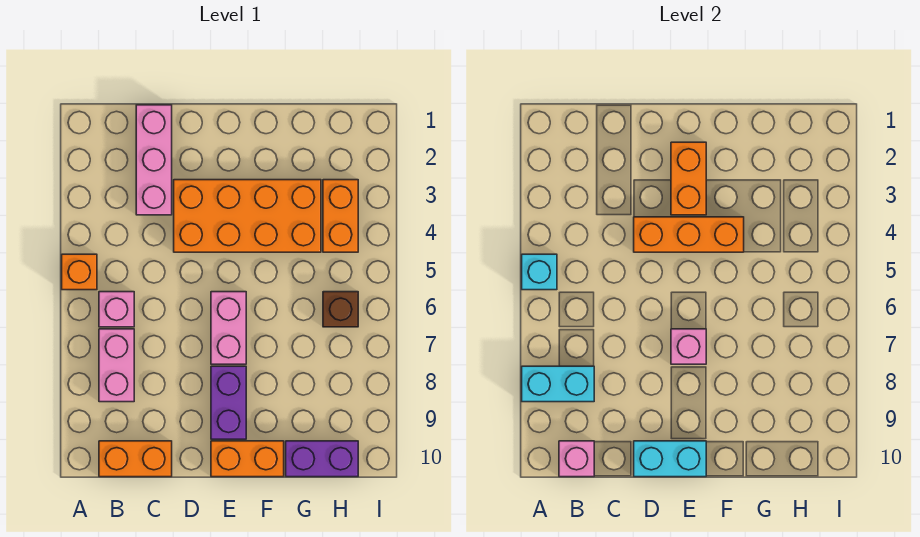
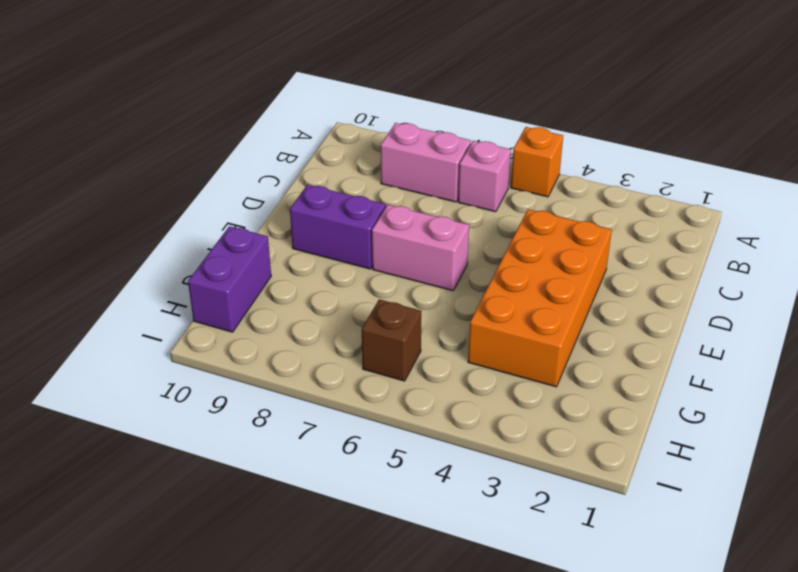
none -> orange brick B10:C10 level 1
none -> pink brick C1:C3 level 1
none -> orange brick E10:F10 level 1

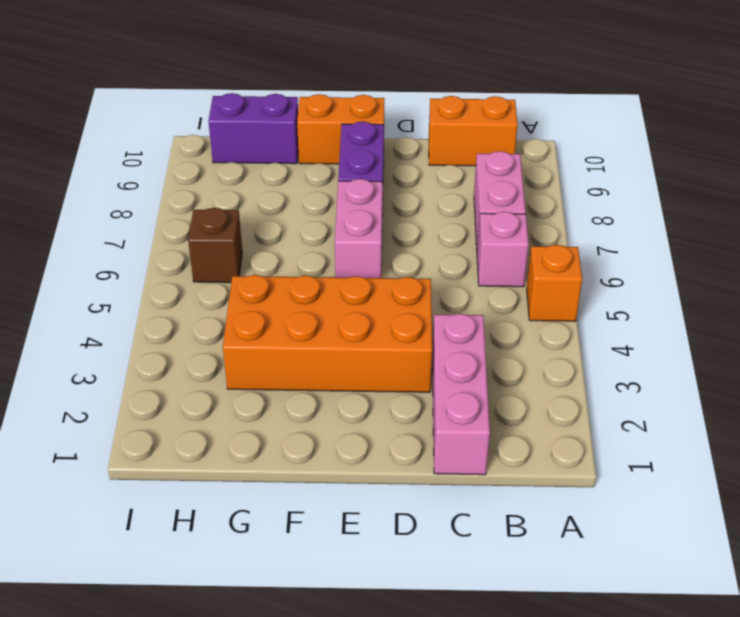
none -> orange brick H3:H4 level 1
none -> cyan brick A5 level 2
none -> cyan brick A8:B8 level 2

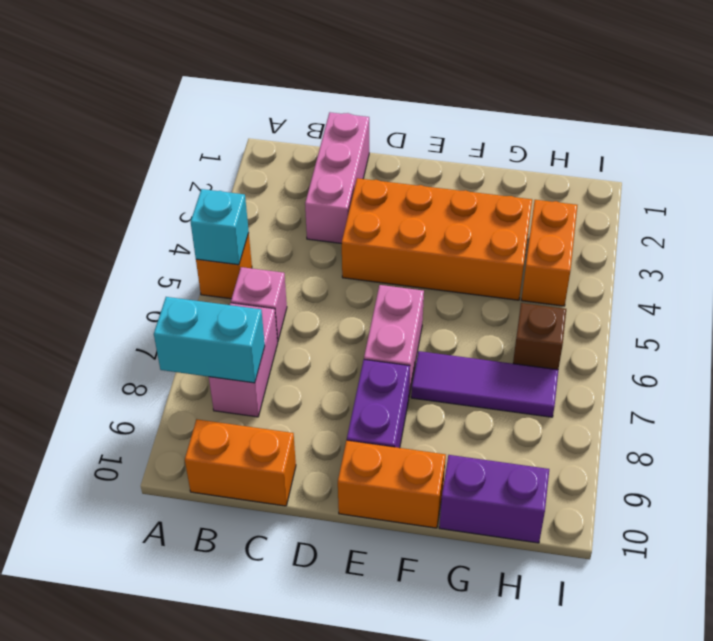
purple tile F7:H7 level 1 -> none
none -> pink brick B10 level 2
none -> orange brick D4:F4 level 2
none -> cyan brick D10:E10 level 2

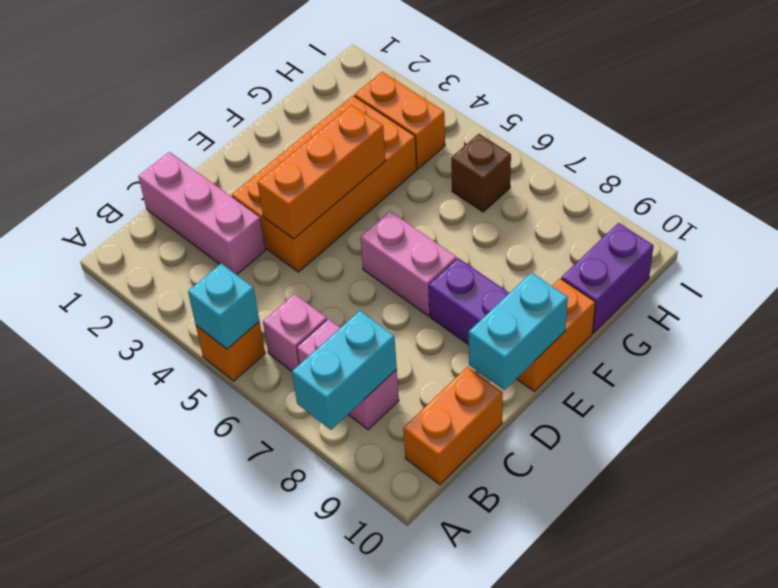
none -> pink brick B10 level 2
none -> orange brick E2:E3 level 2
none -> pink brick E7 level 2

